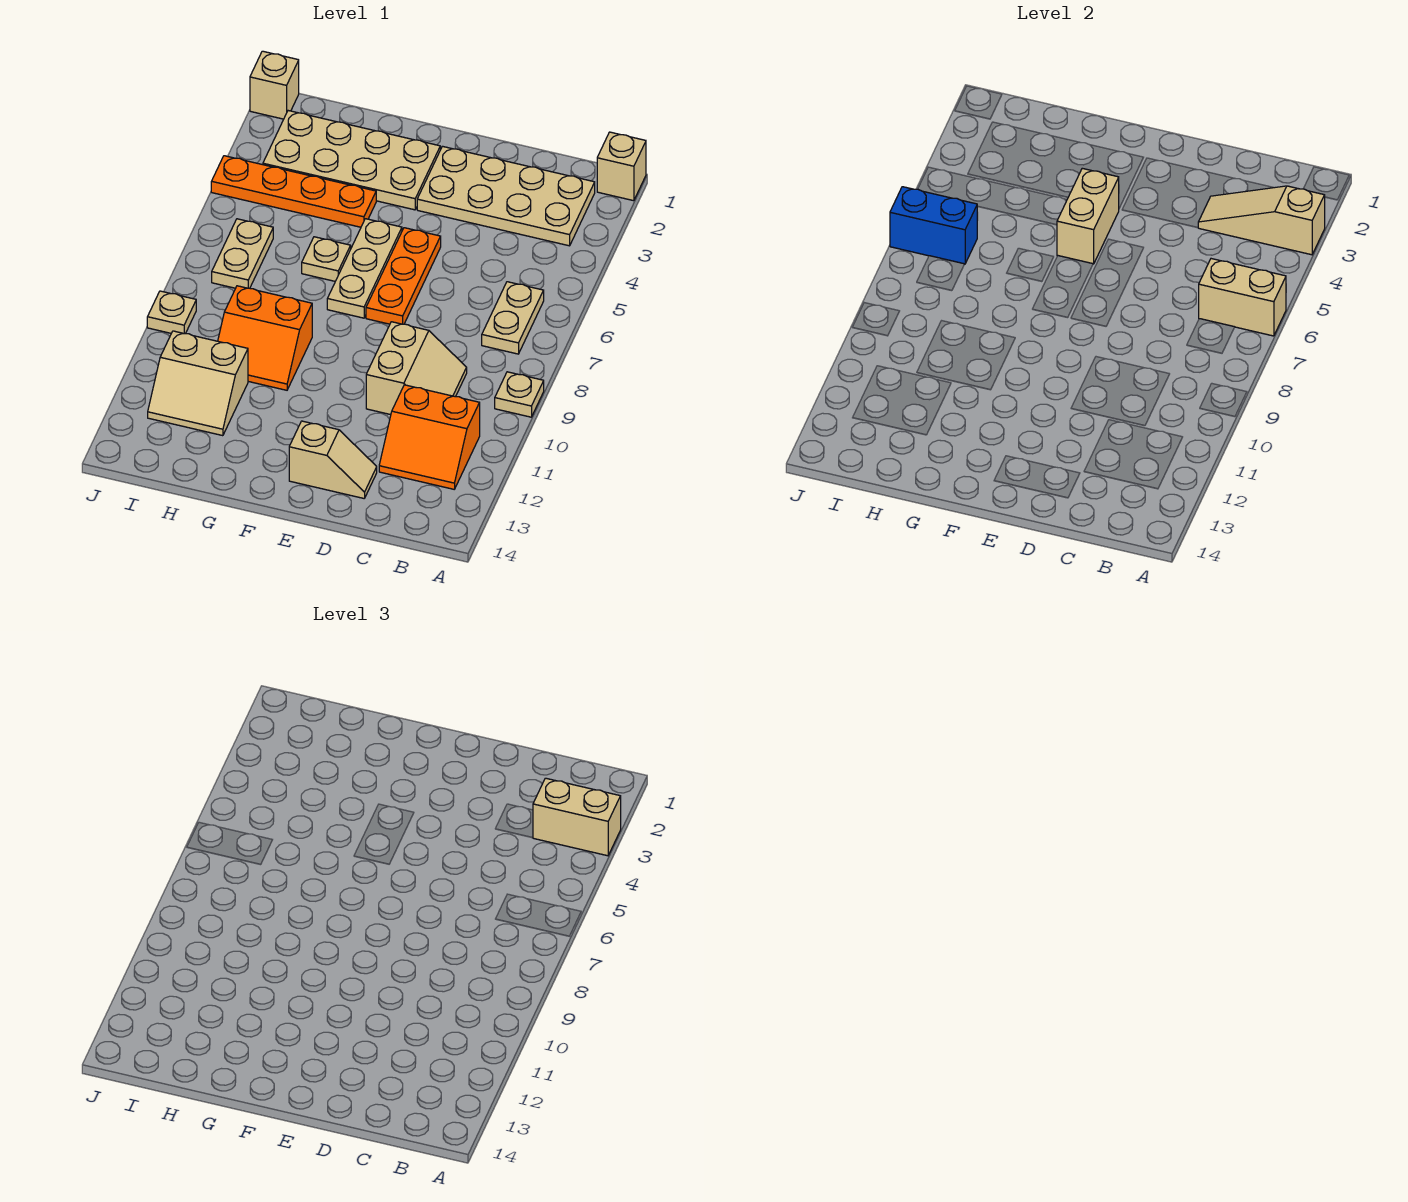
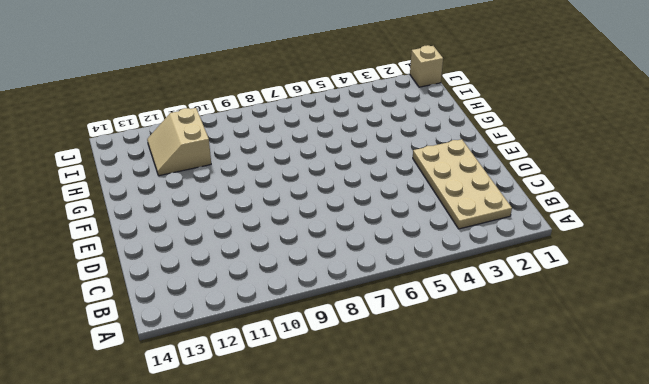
none -> tan brick A1 level 1
none -> tan plate A9 level 1
none -> tan plate B6:B7 level 1

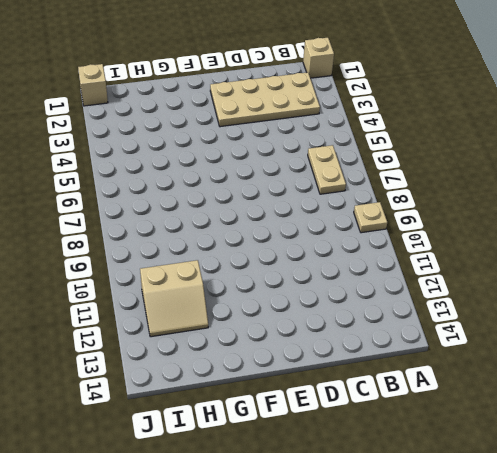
none -> orange slope B11:C12 level 1 top 11
none -> tan slope C9:D10 level 1 top D
none -> tan slope D13:E13 level 1 top E

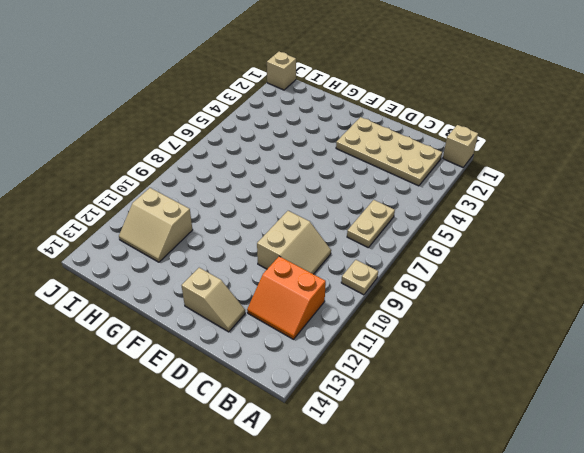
none -> orange plate E5:E7 level 1
none -> tan plate F2:I3 level 1
none -> tan plate F5:F7 level 1

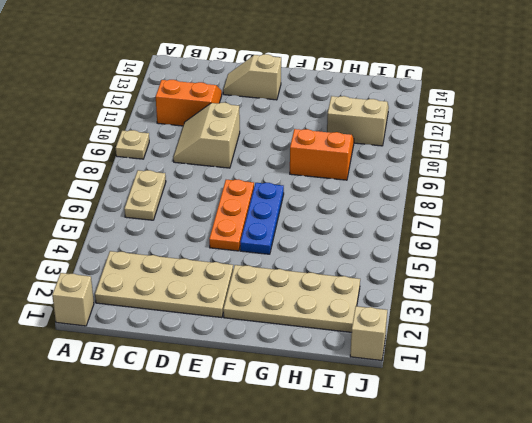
blue plate F5:F7 level 1 -> tan plate F5:F7 level 1
none -> orange plate G4:J4 level 1
none -> tan plate G6 level 1
none -> tan plate I6:I7 level 1

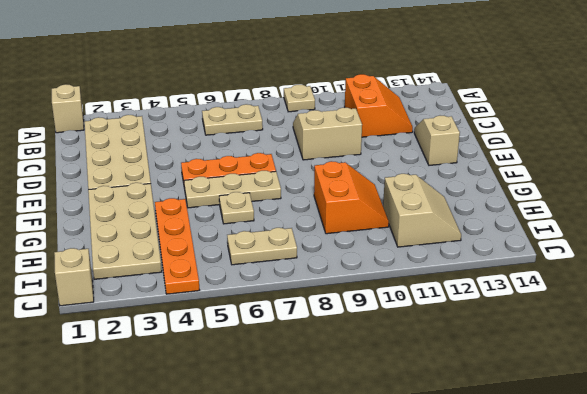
none -> tan plate J9 level 1
none -> tan slope A3:C3 level 2 top A
none -> tan brick A6:B6 level 2

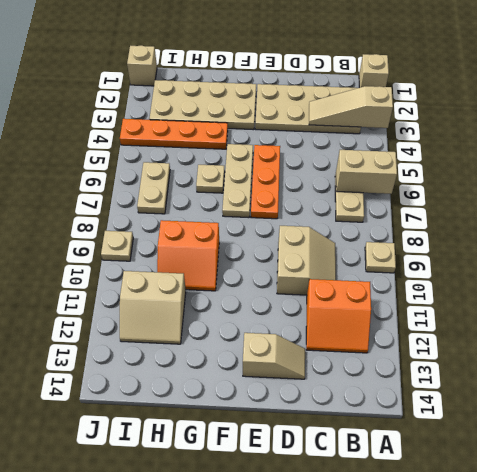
none -> tan brick F4:F5 level 2
none -> blue brick I6:J6 level 2
none -> tan brick A3:B3 level 3

